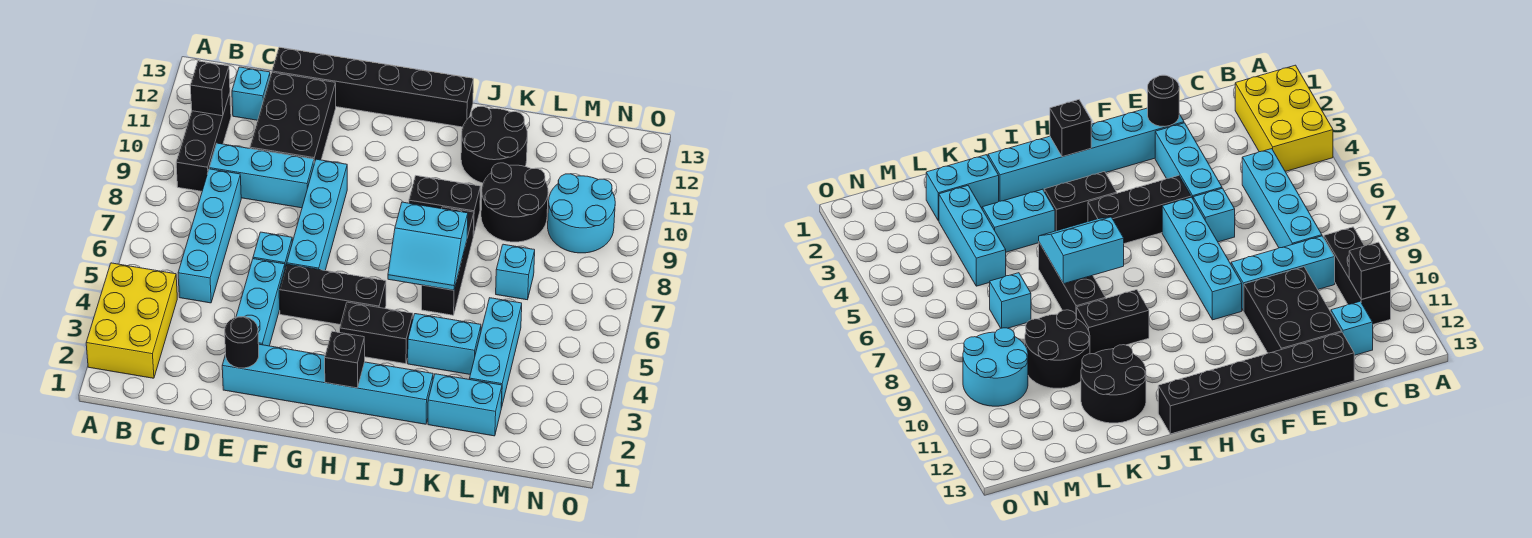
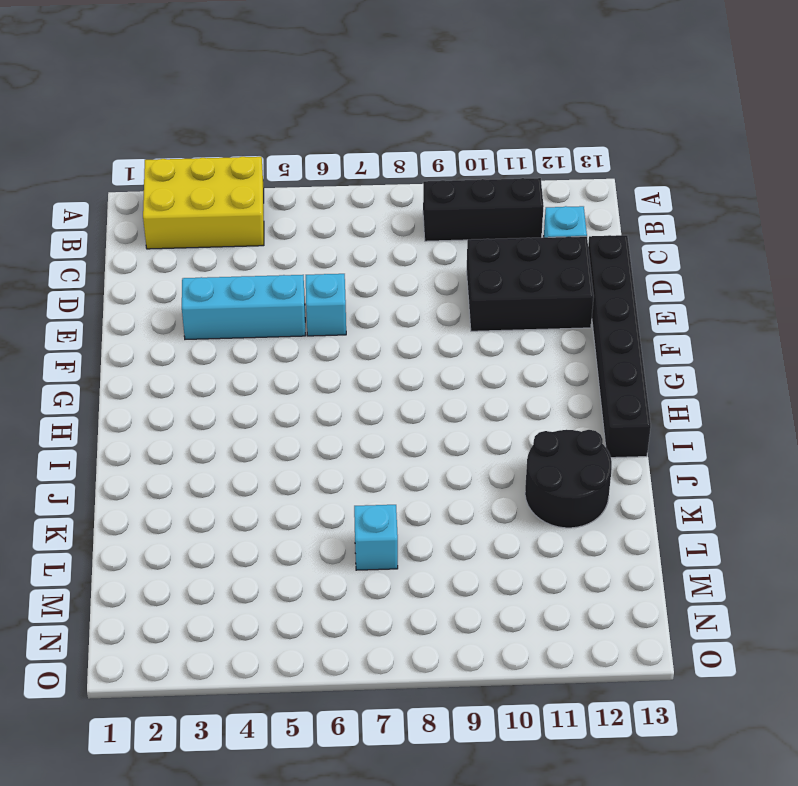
none -> cyan brick C5:C8 level 1
none -> cyan brick C9:E9 level 1
none -> cyan brick E2:J2 level 1

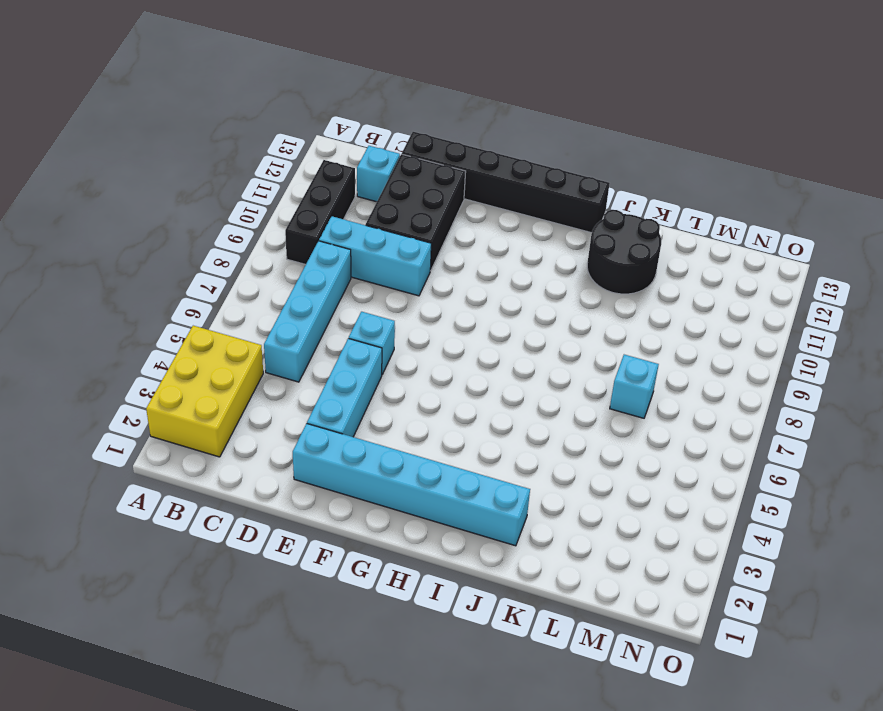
none -> black brick F5:H5 level 1
none -> cyan brick F6:F9 level 1
none -> black brick H4:I4 level 1

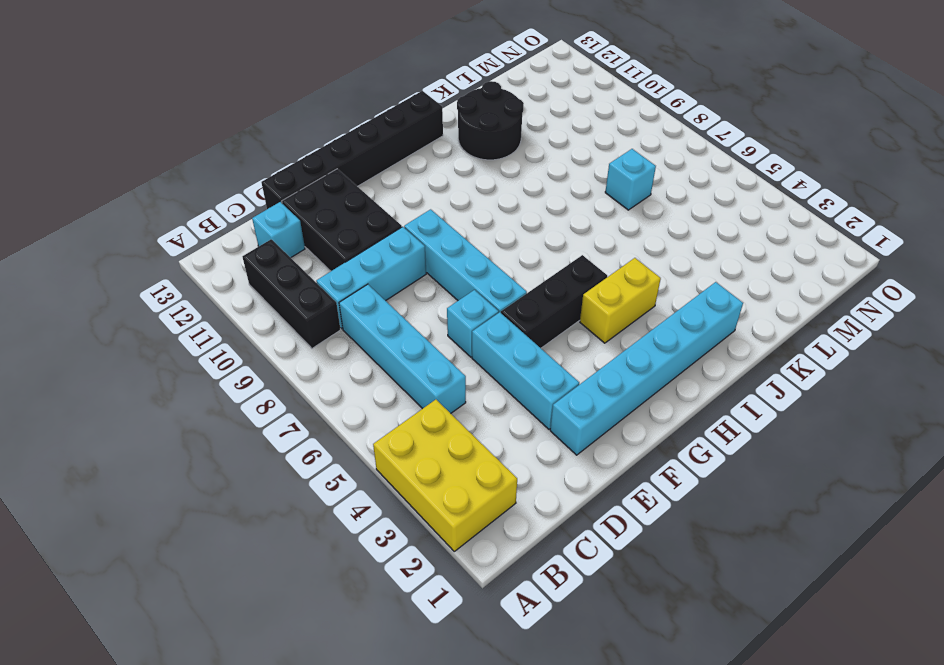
yellow brick H4:I4 level 1 -> black brick H4:I4 level 1
none -> black brick I9:J9 level 1
none -> cyan brick J4:K4 level 1
none -> black brick J6:J8 level 1

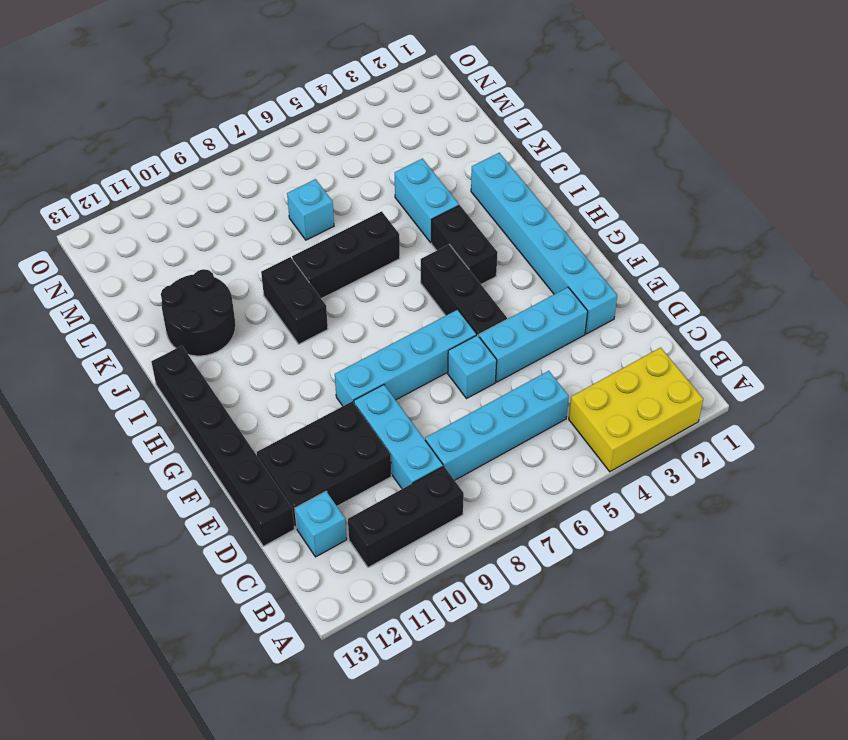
none -> cyan brick K2:L2 level 1
none -> black round brick K9:L10 level 1
none -> cyan brick L3:L5 level 1

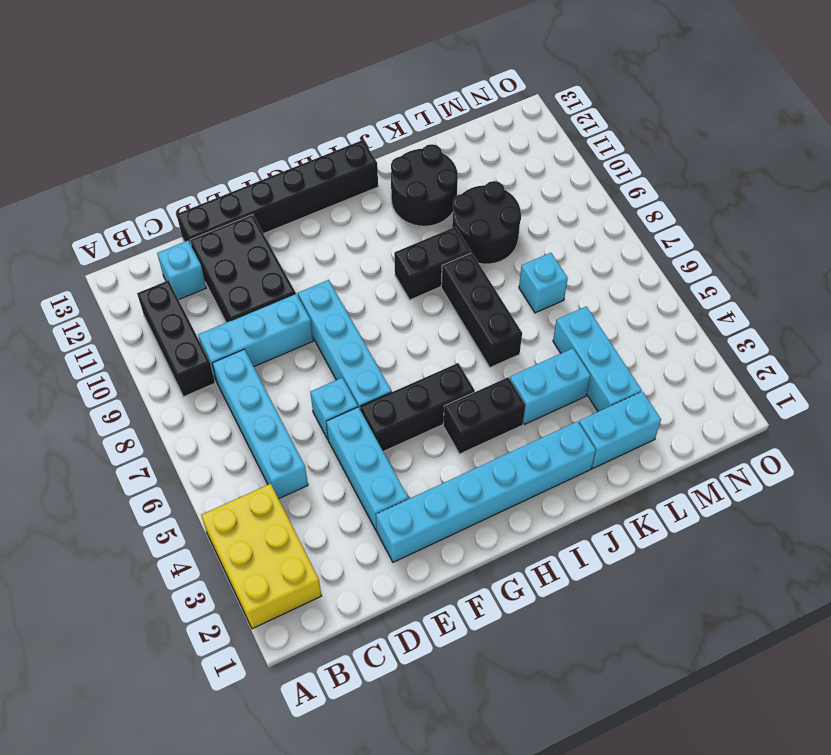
none -> cyan round brick M9:N10 level 1
none -> black brick B11 level 2
none -> black round brick E2 level 2

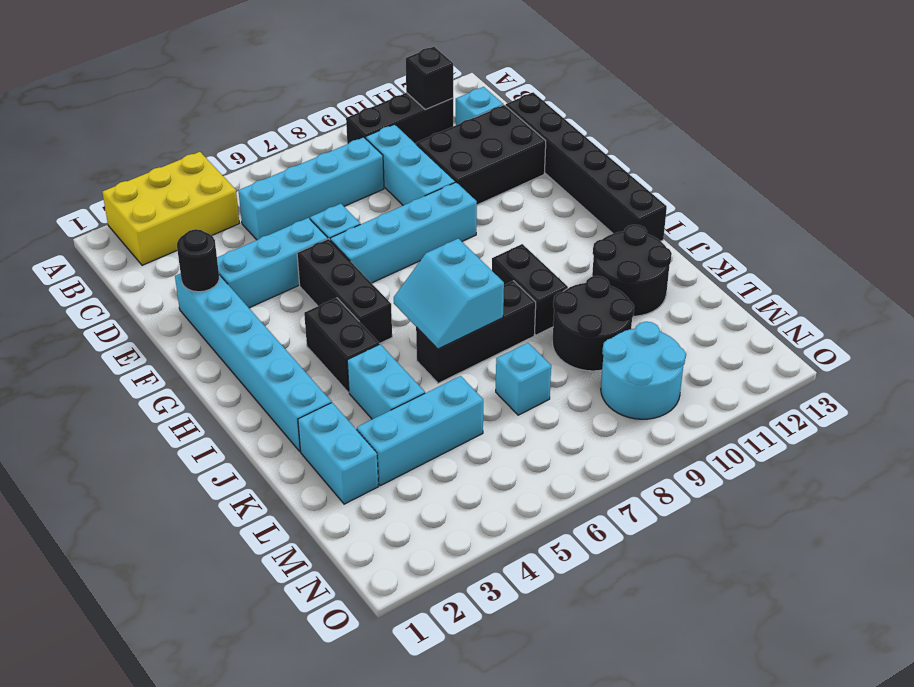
none -> black brick H2 level 2

